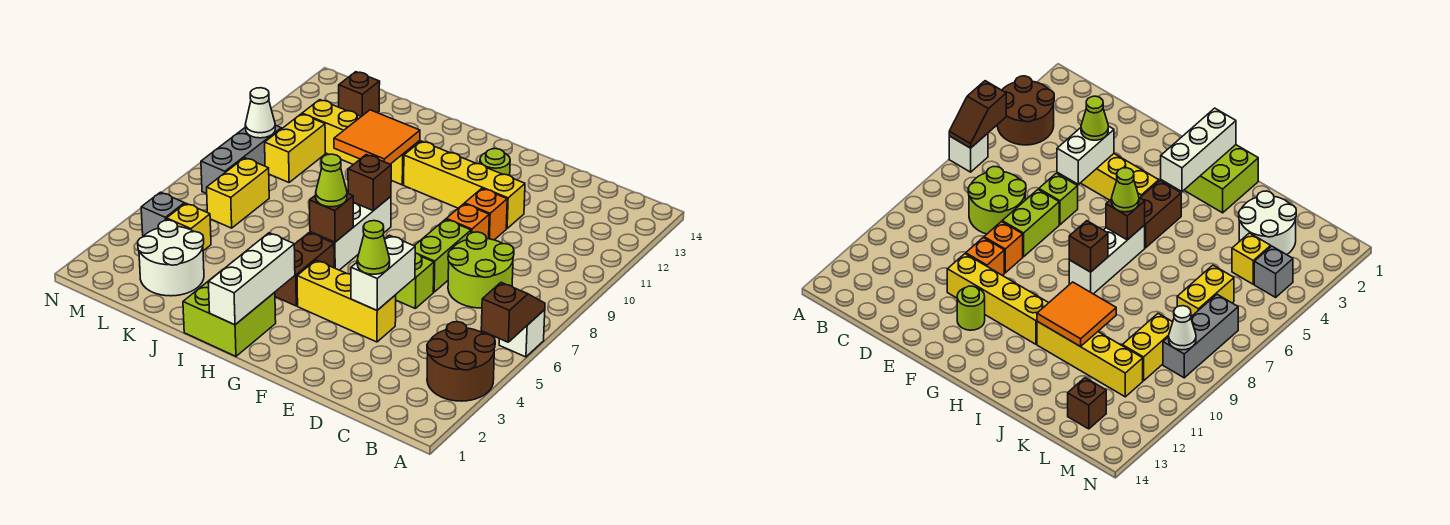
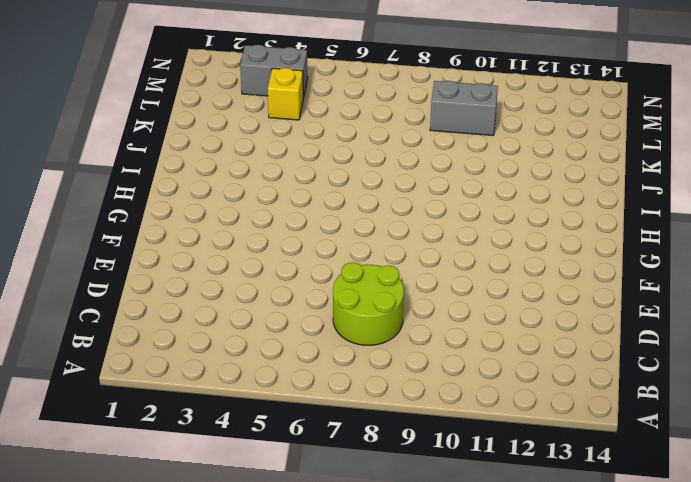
grey brick L9:L10 level 1 -> yellow brick L9:L10 level 1
grey brick M3:M4 level 1 -> grey brick M4 level 1
none -> brown round brick A3:B4 level 1
none -> white brick A6 level 1
none -> yellow brick E4:G4 level 1
none -> lime brick E6 level 1

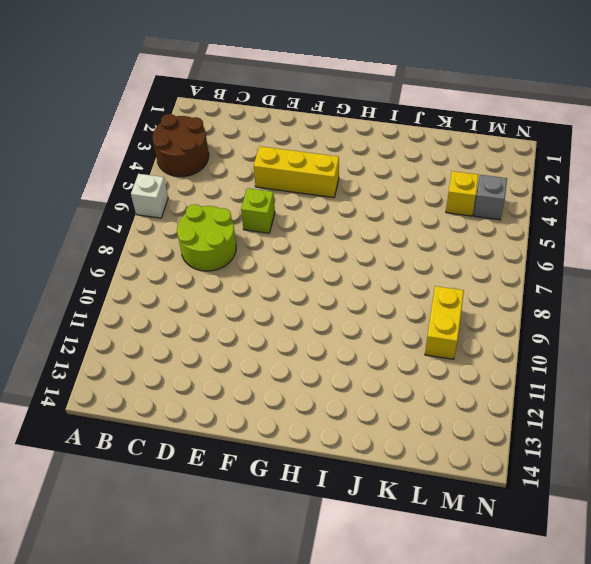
none -> lime brick E7:E8 level 1
none -> orange brick E9 level 1
none -> orange brick E10 level 1
none -> yellow brick E11:H11 level 1

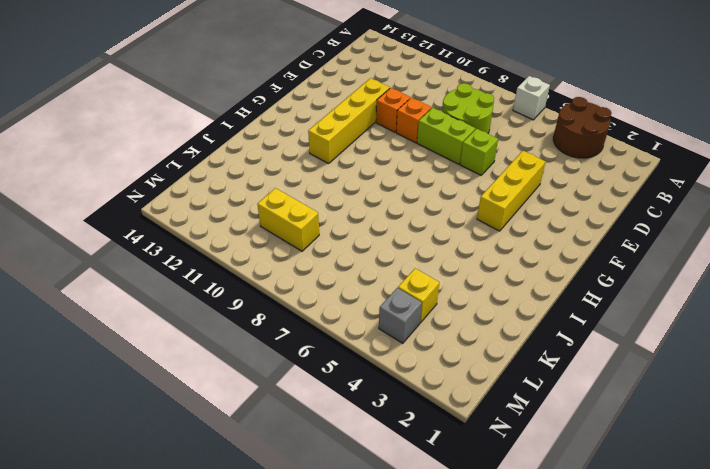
none -> lime round brick F12 level 1
none -> lime brick H1:I2 level 1
none -> brown brick H4:H5 level 1
none -> white brick H6:H8 level 1

